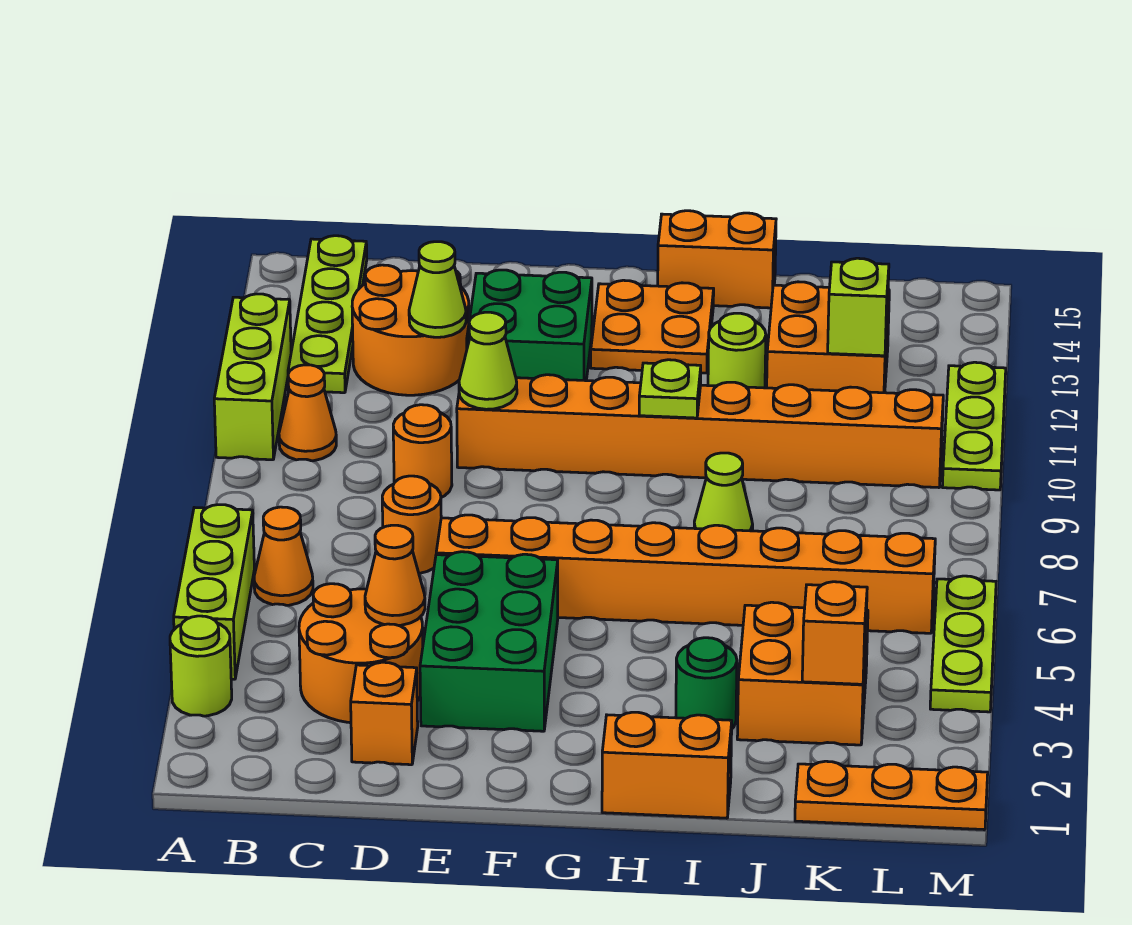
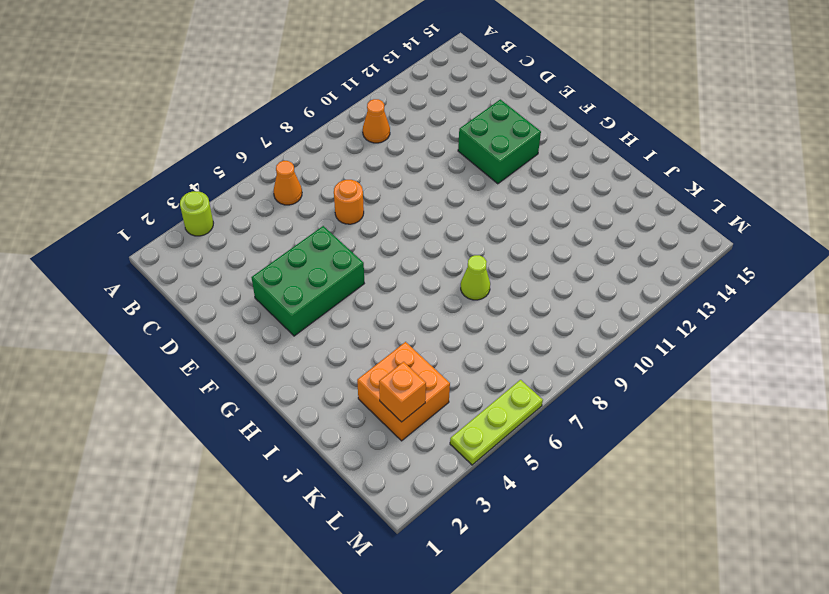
none -> lime brick A4:A6 level 1
none -> lime brick A10:A12 level 1
none -> lime plate B12:B15 level 1
none -> orange round brick C3:D4 level 1

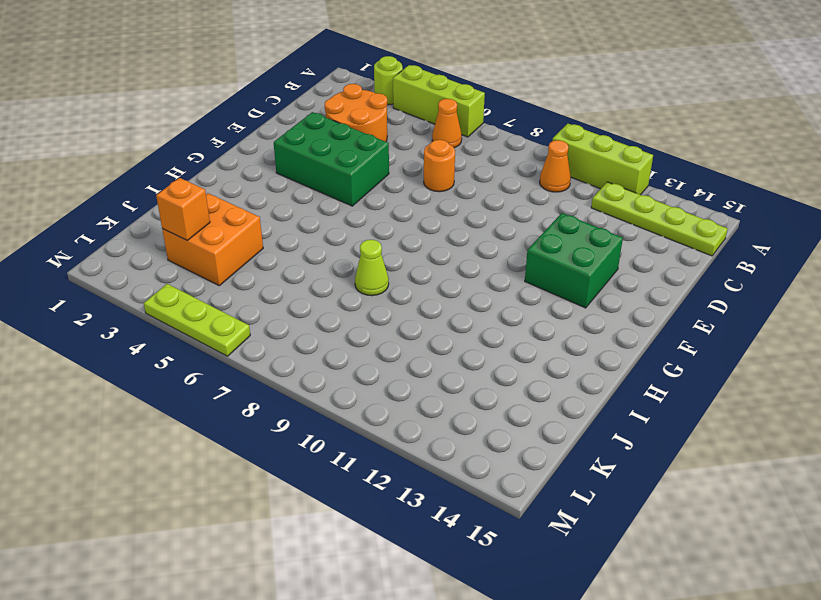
none -> orange round brick C12:D13 level 1
none -> orange brick D2 level 1
none -> orange round brick D9 level 1
none -> orange brick E6:L6 level 1

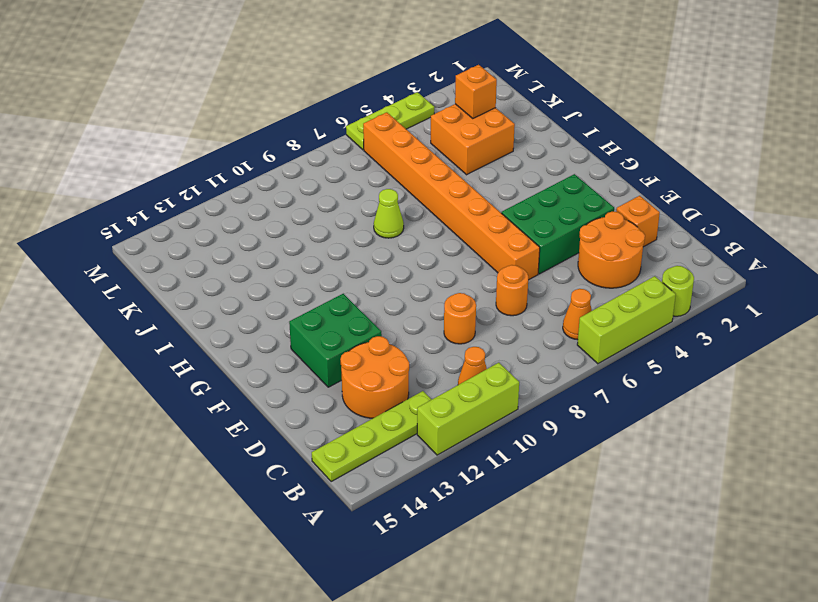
none -> orange brick E10:L10 level 1
none -> orange plate G13:H14 level 1
none -> orange brick H1:I1 level 1
none -> orange brick H15:I15 level 1

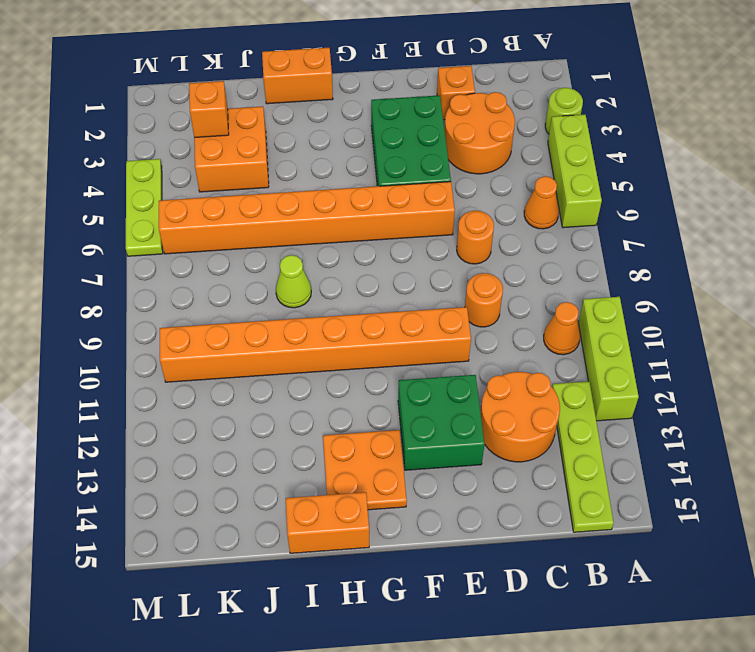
none -> green round brick I3 level 1
none -> lime round brick I12 level 1
none -> orange brick J12:K13 level 1
none -> orange plate K1:M1 level 1

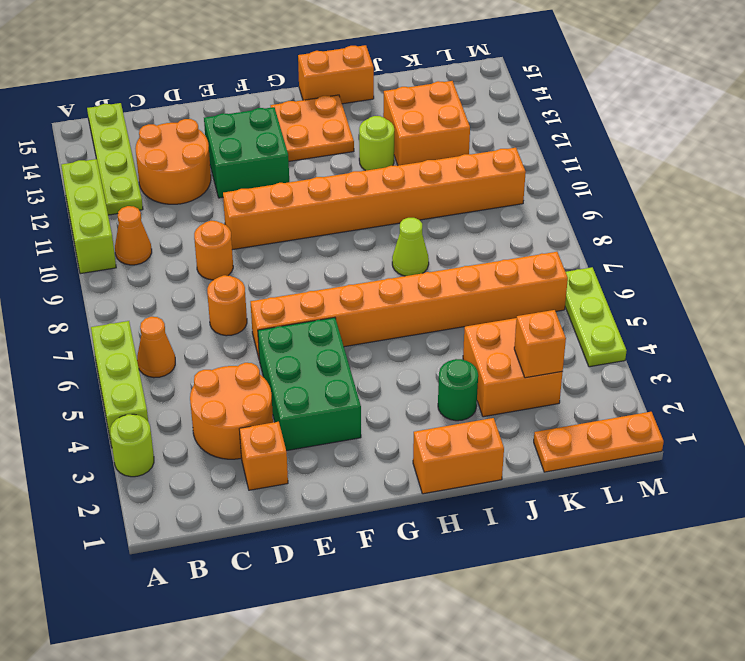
none -> lime plate M10:M12 level 1
none -> orange cone D4 level 2
none -> lime cone D12 level 2
none -> lime cone E10 level 2

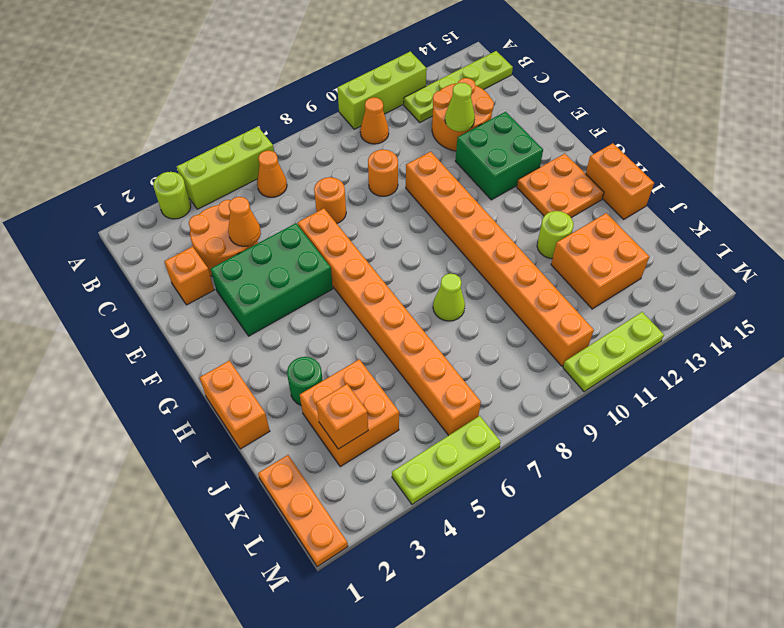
none -> lime cone E10 level 2
none -> lime plate H10 level 2
none -> lime brick K12 level 2

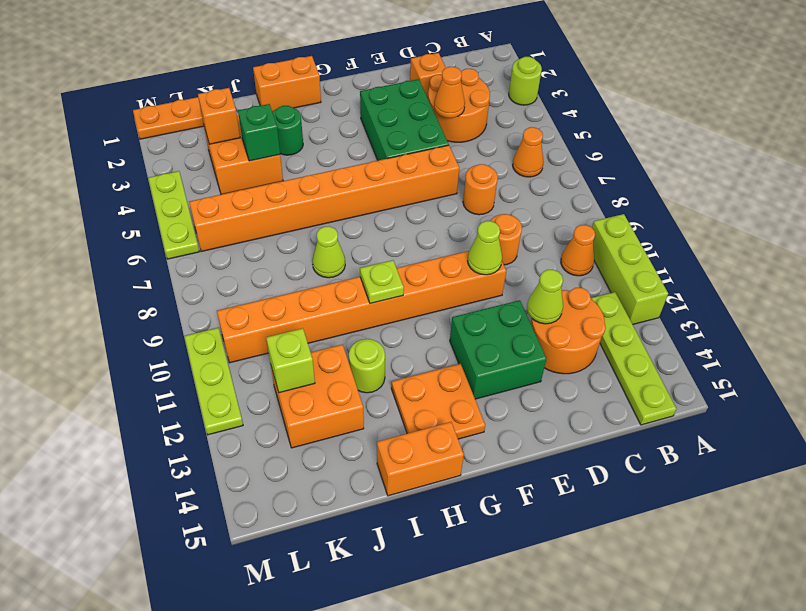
green brick J4 level 2 -> none
none -> lime brick A4:A6 level 1

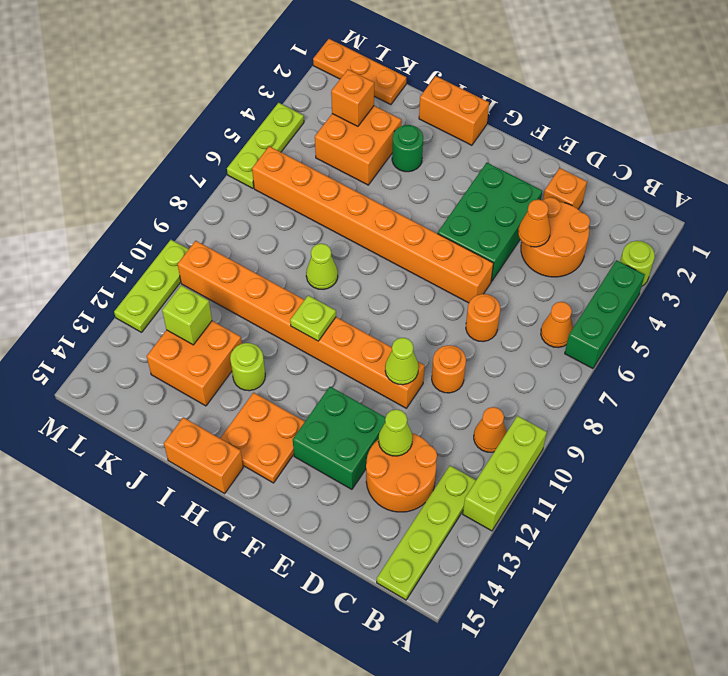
green brick A4:A6 level 1 -> lime brick A4:A6 level 1

